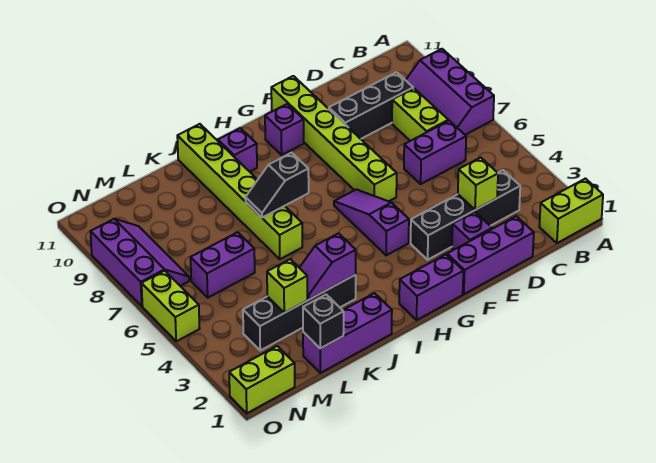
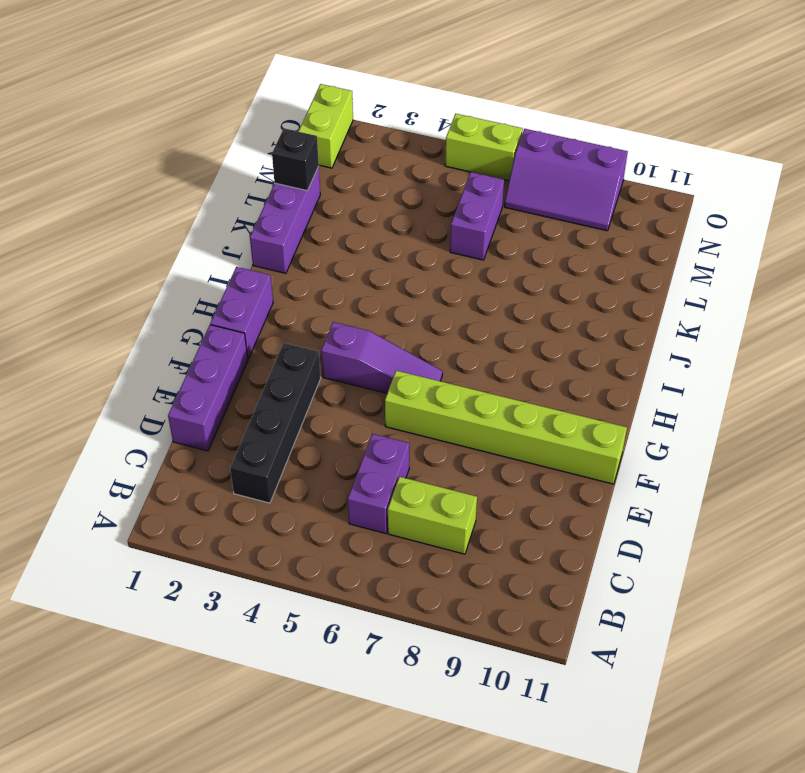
none -> lime brick A1:B1 level 1
none -> purple slope A7:B9 level 1 top A
none -> black brick C9:E9 level 1

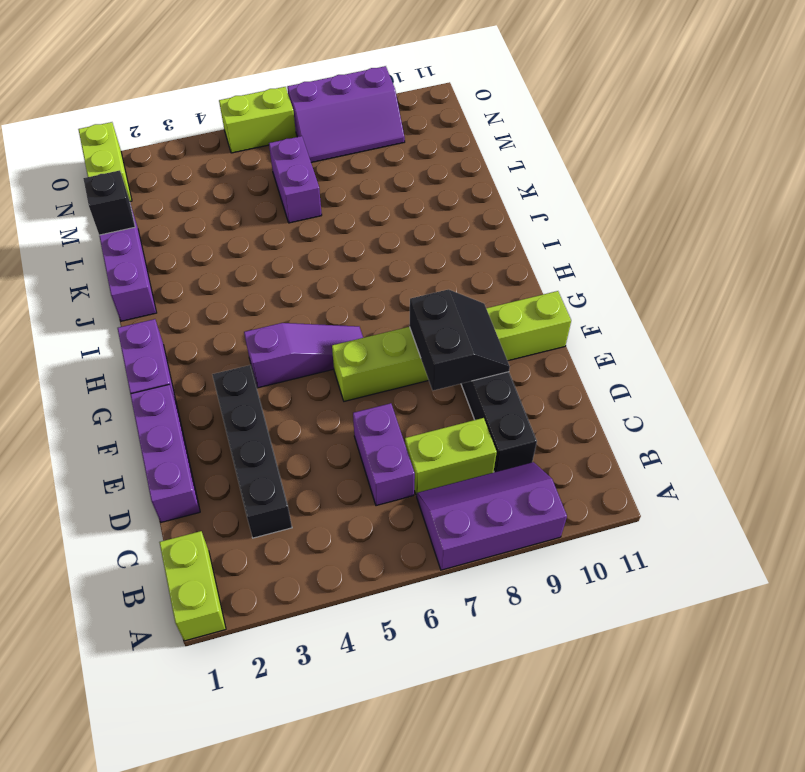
black slope E8:F9 level 2 top 8 -> none
none -> purple brick E2 level 1
none -> purple brick G10 level 1
none -> purple brick I10 level 1

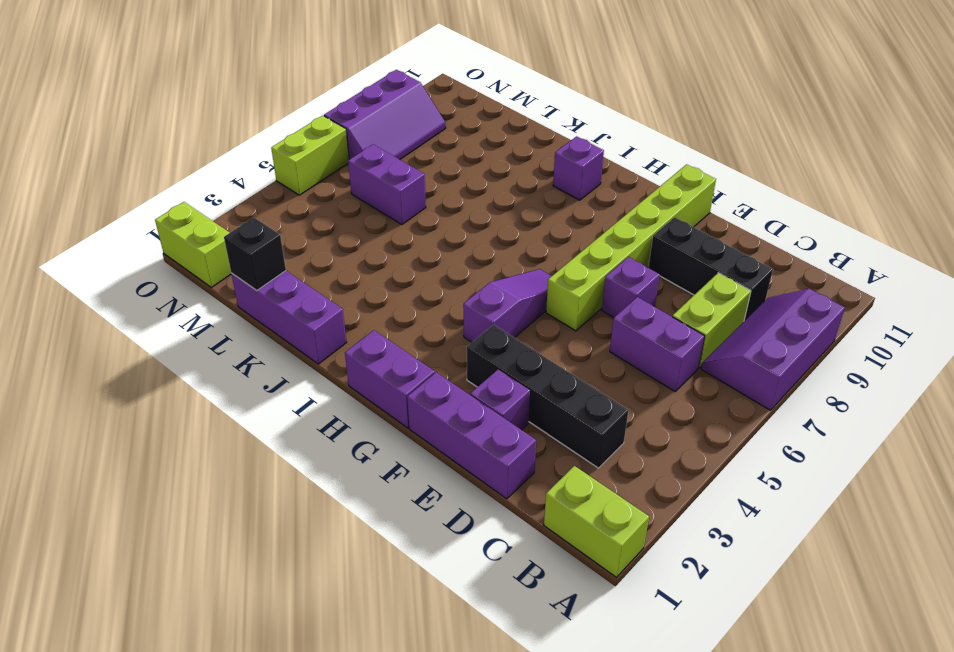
purple brick E7 level 1 -> purple brick G10 level 1
none -> black brick J3:M3 level 1
none -> lime brick J6:J11 level 1
none -> lime brick D3 level 2

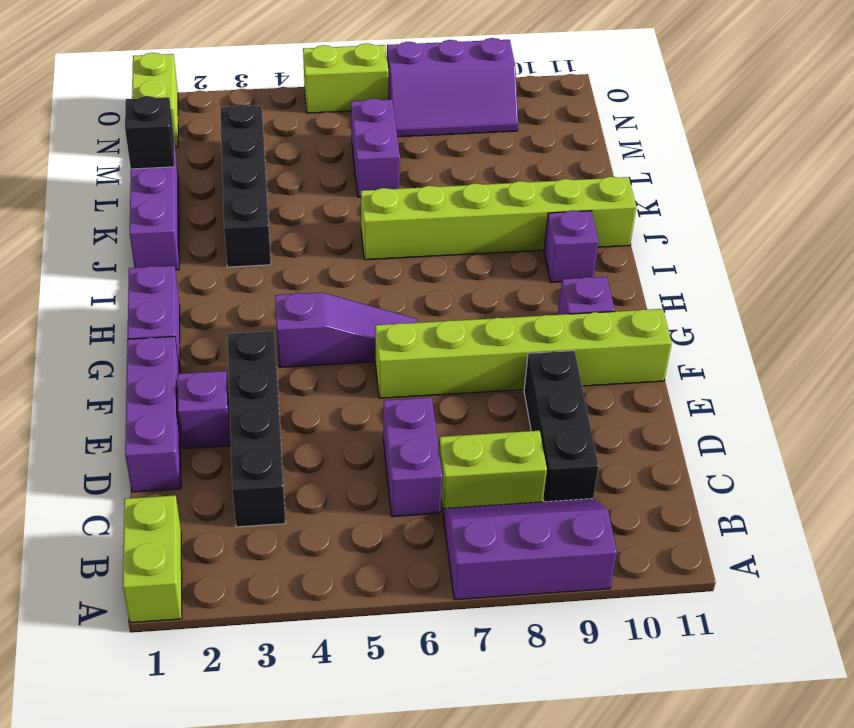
none -> lime brick D3 level 2
none -> black slope I7:J7 level 2 top I
none -> purple slope J3:K3 level 2 top J

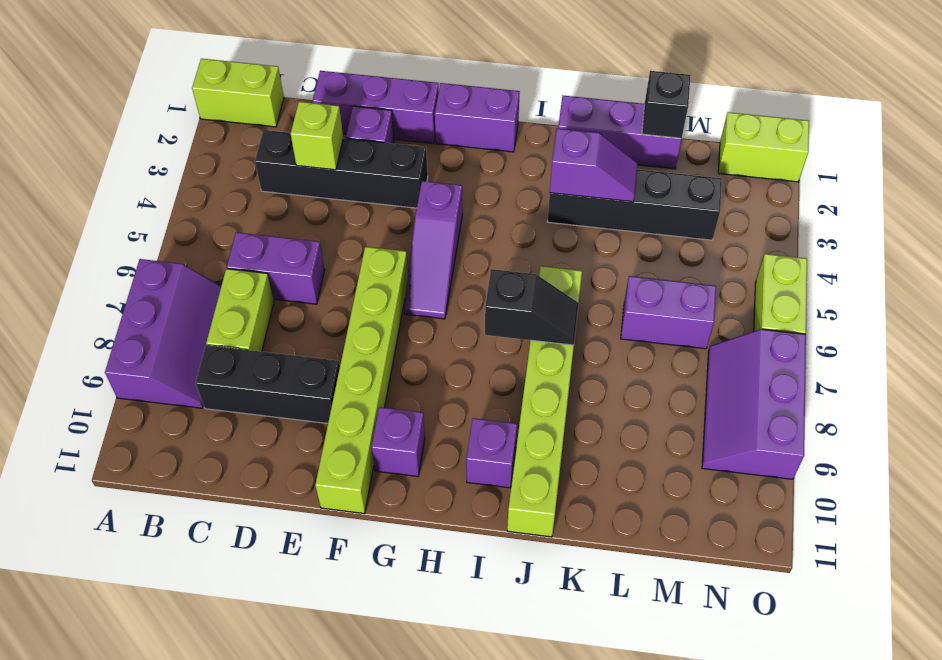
none -> lime brick L3 level 2

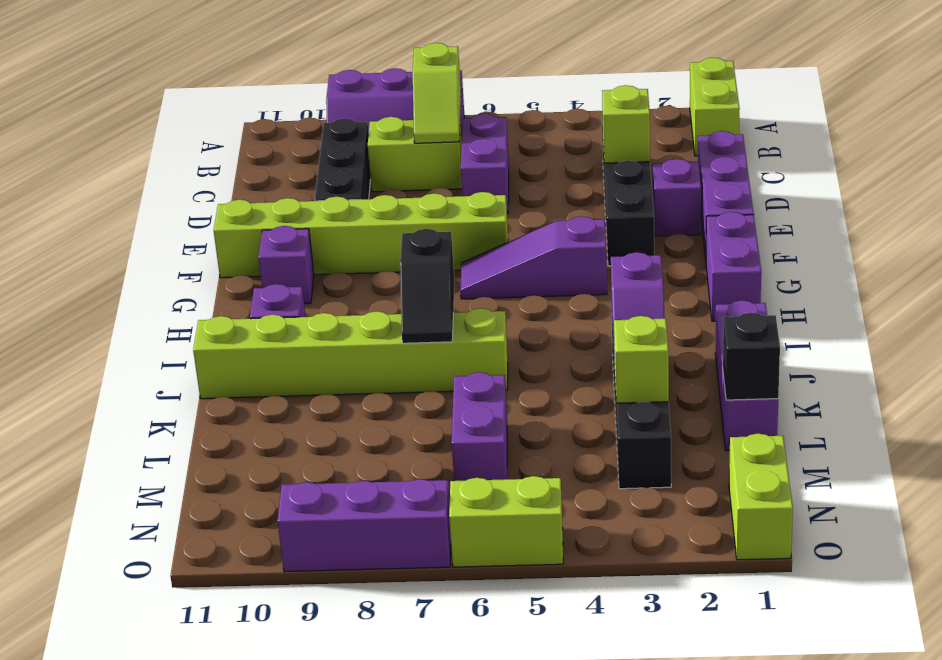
lime slope B7:C7 level 2 top B -> none

